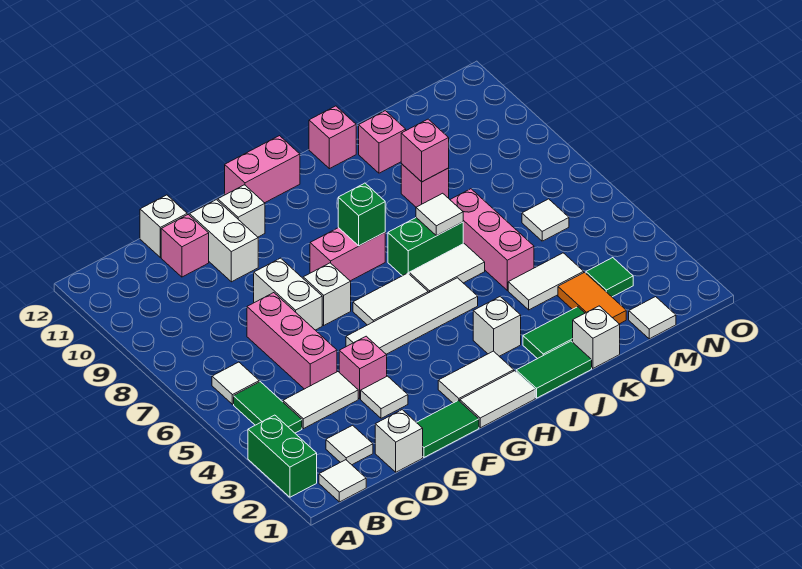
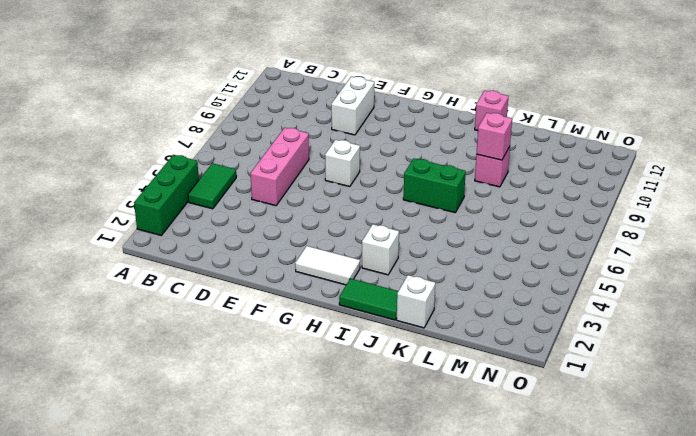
green brick A2:A4 level 1 -> green brick A2:A3 level 1
none -> white tile B1 level 1
none -> white tile B6 level 1
none -> white tile C2 level 1
none -> white tile C4:D4 level 1

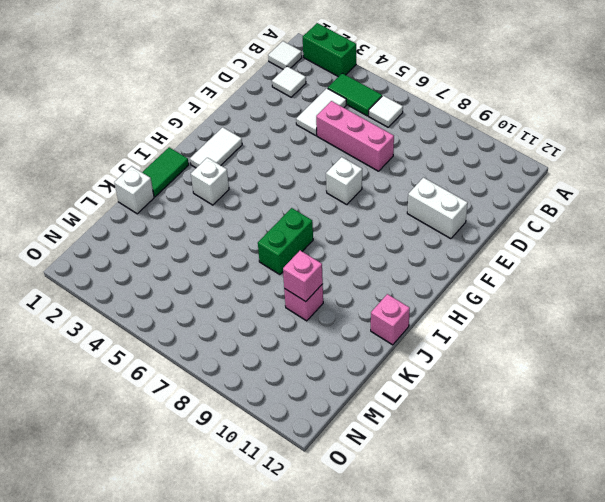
none -> white brick D1 level 1
none -> pink brick D11 level 1
none -> white brick D12 level 1
none -> green tile E1:F1 level 1

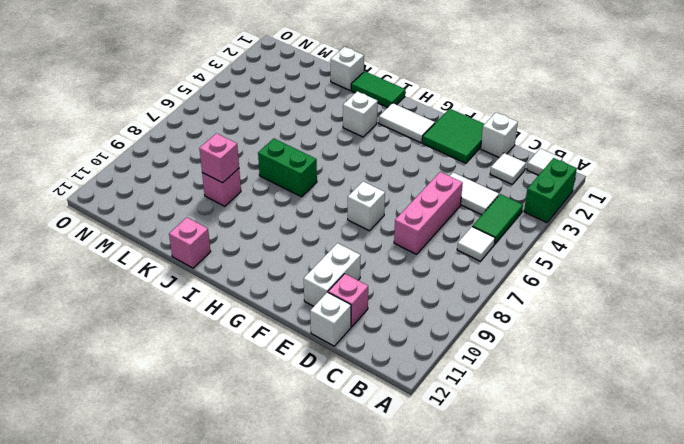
green tile E1:F2 level 1 -> green tile E1:F1 level 1
none -> white tile E3 level 1
none -> pink brick E4 level 1
none -> white brick E7:E8 level 1
none -> white tile F5:I5 level 1

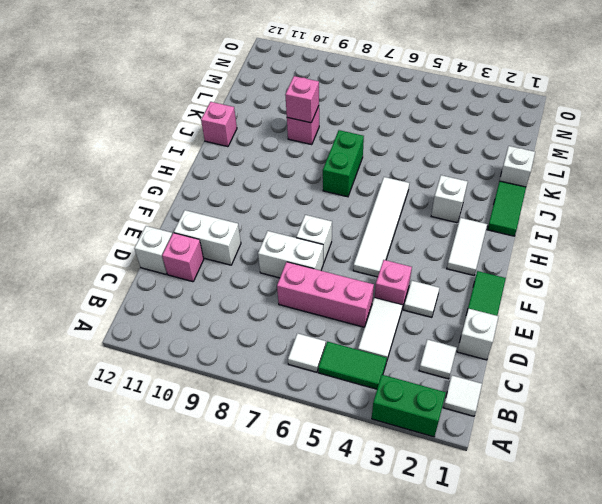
none -> white brick F11 level 1
none -> white tile G1:H1 level 1
none -> white tile G6:H6 level 1
none -> pink brick G8:H8 level 1

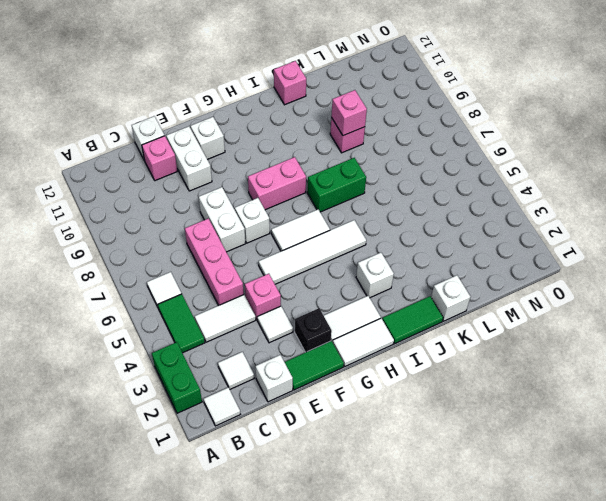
black brick F2 level 1 -> none
none -> pink brick G12:H12 level 1
none -> white tile I6:J6 level 1
none -> green tile J2:K2 level 1
none -> white tile K4:L4 level 1

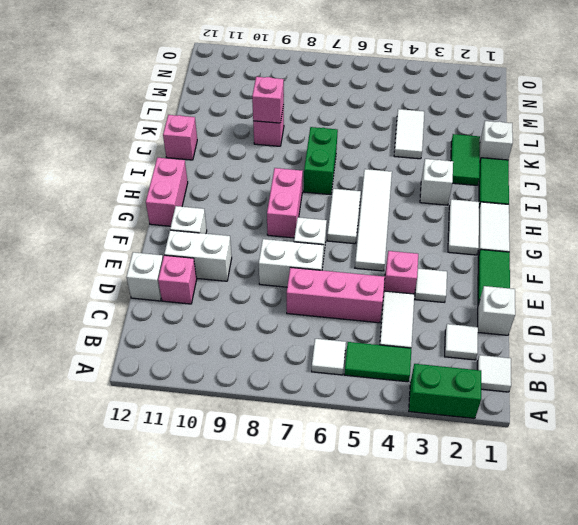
none -> white tile I6:J6 level 1
none -> pink brick K5:K7 level 1
none -> pink brick K11 level 1
none -> orange tile L2:L3 level 1

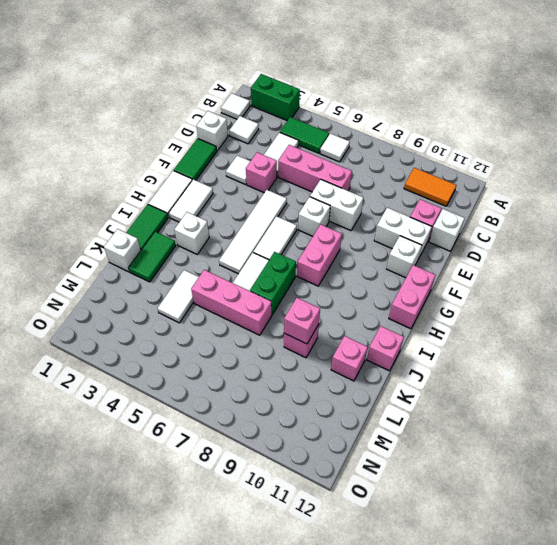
orange tile B10:B11 level 1 -> orange tile L2:L3 level 1
none -> white tile M1 level 1
none -> green tile M3 level 1
none -> white tile M6 level 1
none -> green brick H8 level 2

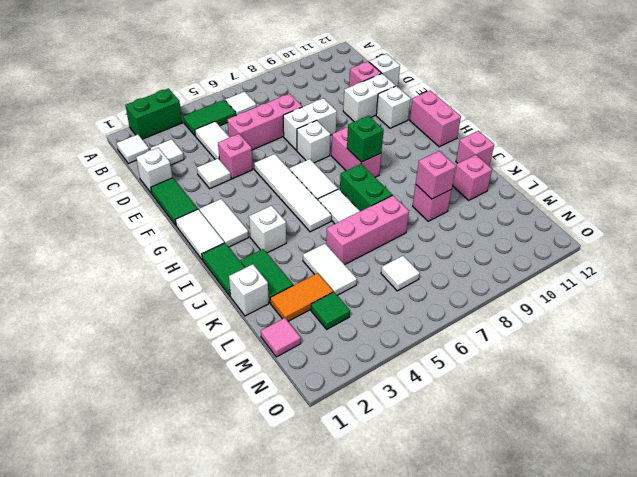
pink tile M1 level 1 -> white tile M1 level 1
none -> white tile J7 level 2

